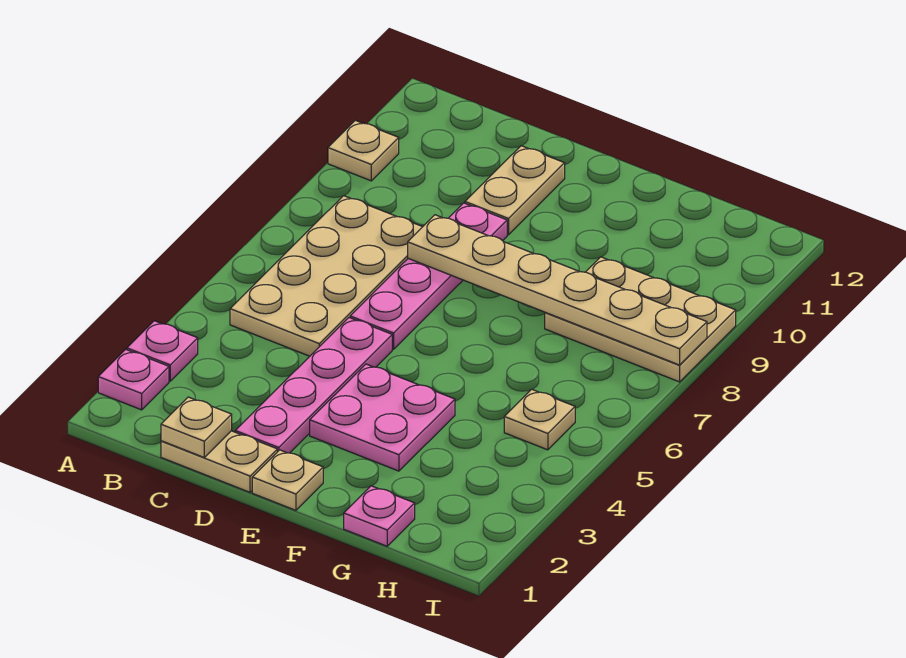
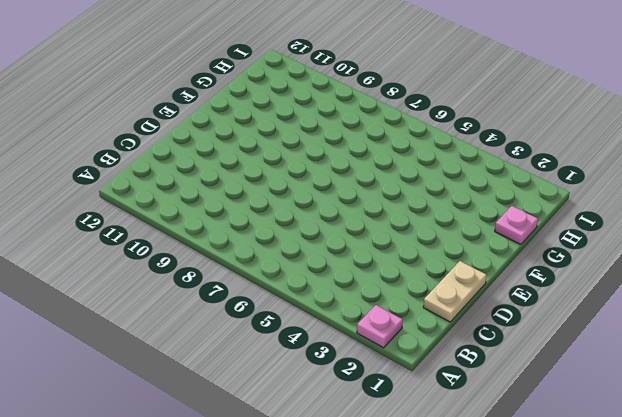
none -> pink plate A3 level 1
none -> tan plate A10 level 1
none -> tan plate B5:C8 level 1

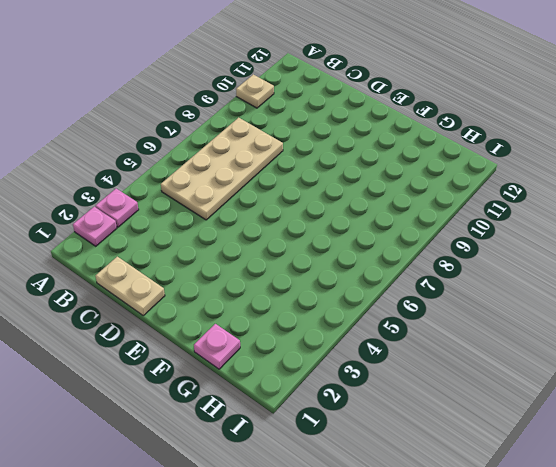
none -> pink plate D2:D5 level 1
none -> pink plate D6:D9 level 1
none -> tan plate D10:D11 level 1

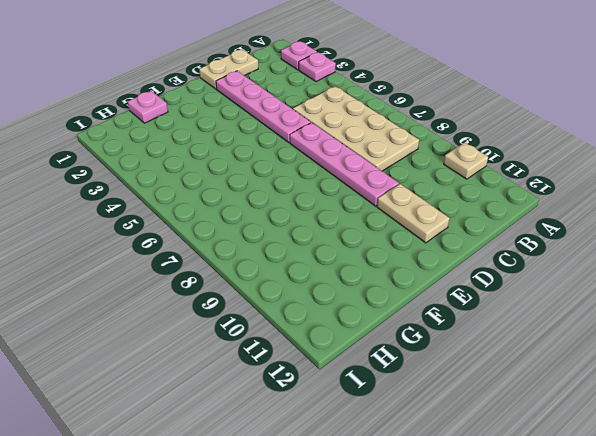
none -> tan plate E1 level 1
none -> pink plate E3:F4 level 1
none -> tan plate G8:I9 level 1

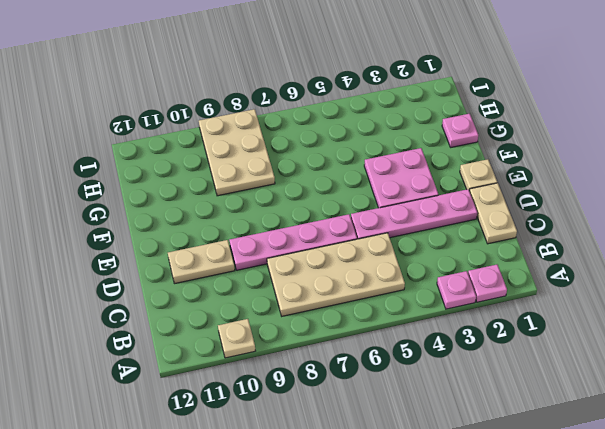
none -> tan plate H5 level 1
none -> tan plate C1 level 2
none -> tan plate D8:I8 level 2

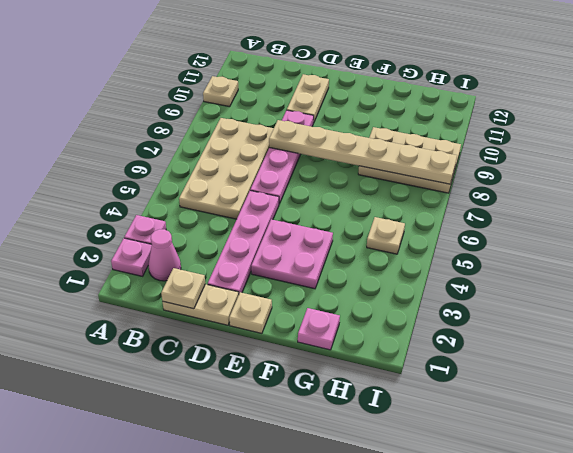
pink cone B2 level 1 -> none

